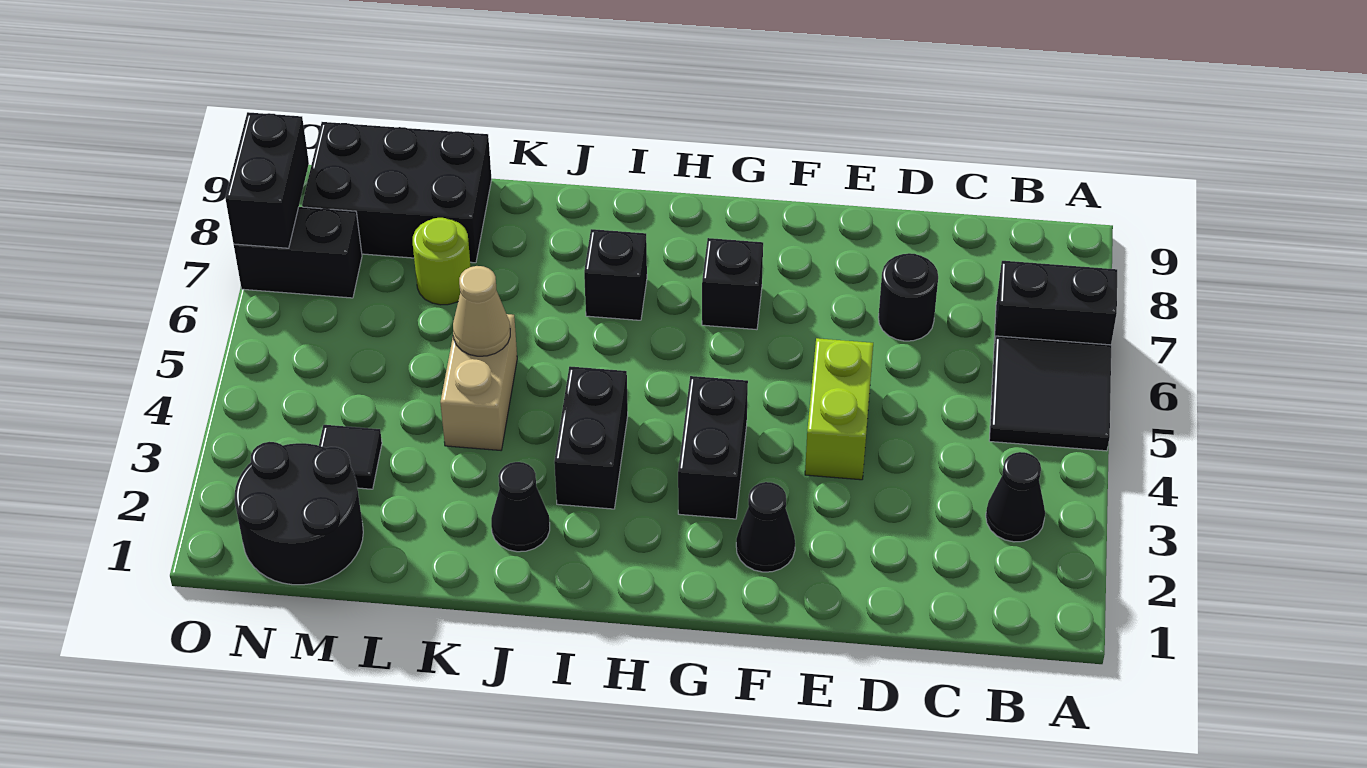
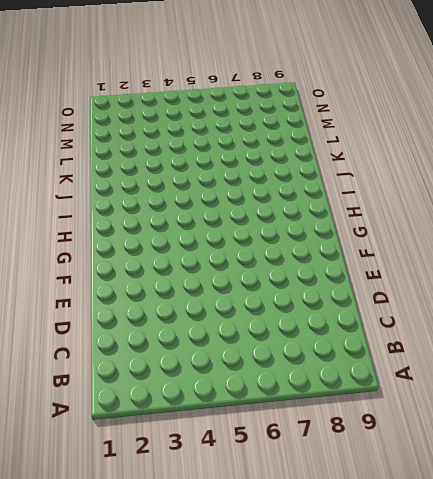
none -> black tile A5:B6 level 1
none -> black brick A7:B7 level 1
none -> black cone B3 level 1

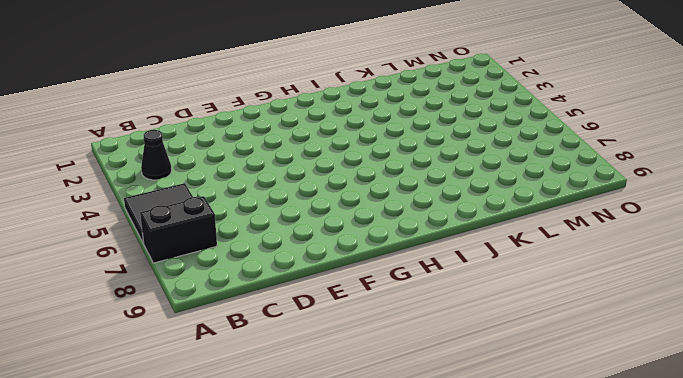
none -> black round brick D7 level 1
none -> lime brick E4:E5 level 1
none -> black cone F2 level 1

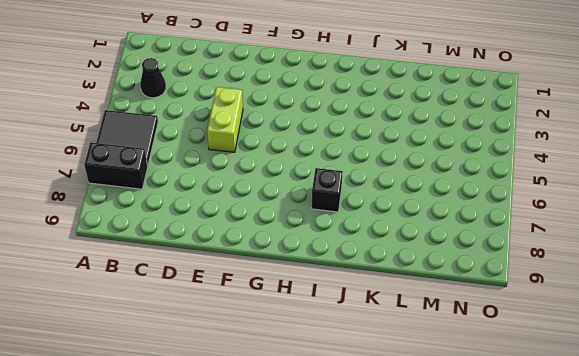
none -> black round brick D7 level 1
none -> black cone F2 level 1
none -> black brick G3:G4 level 1

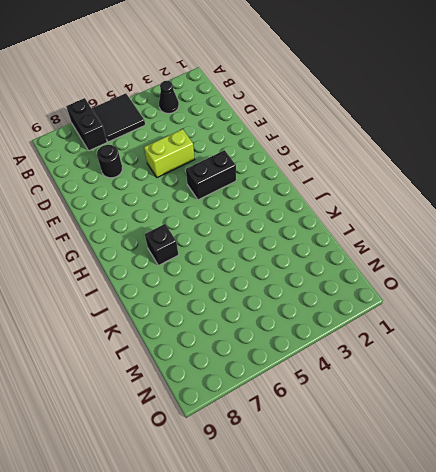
none -> black cone F2 level 1
none -> black brick G7 level 1
none -> black brick I3:I4 level 1

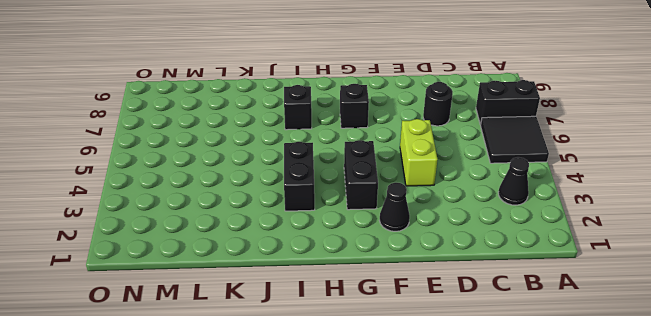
none -> black cone J2 level 1
none -> tan brick K4:K5 level 1
none -> lime round brick L7 level 1

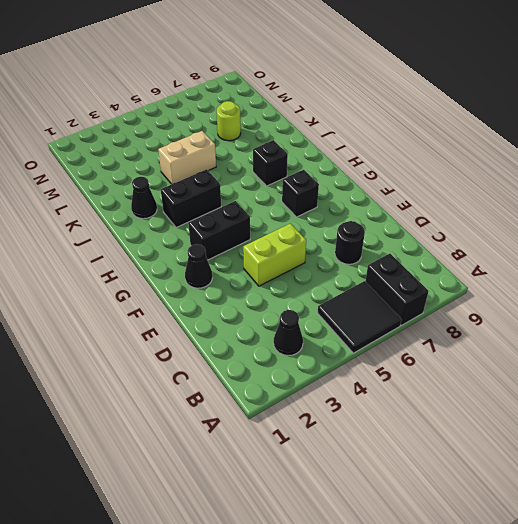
none -> black brick L8:N9 level 1
none -> black round brick M1:N2 level 1
none -> black tile M3 level 1

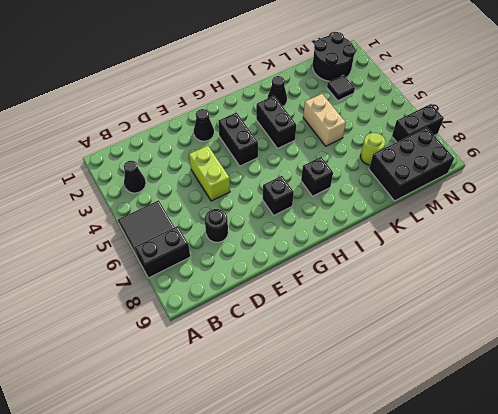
none -> tan cone K5 level 2
none -> black brick O7:O8 level 2

